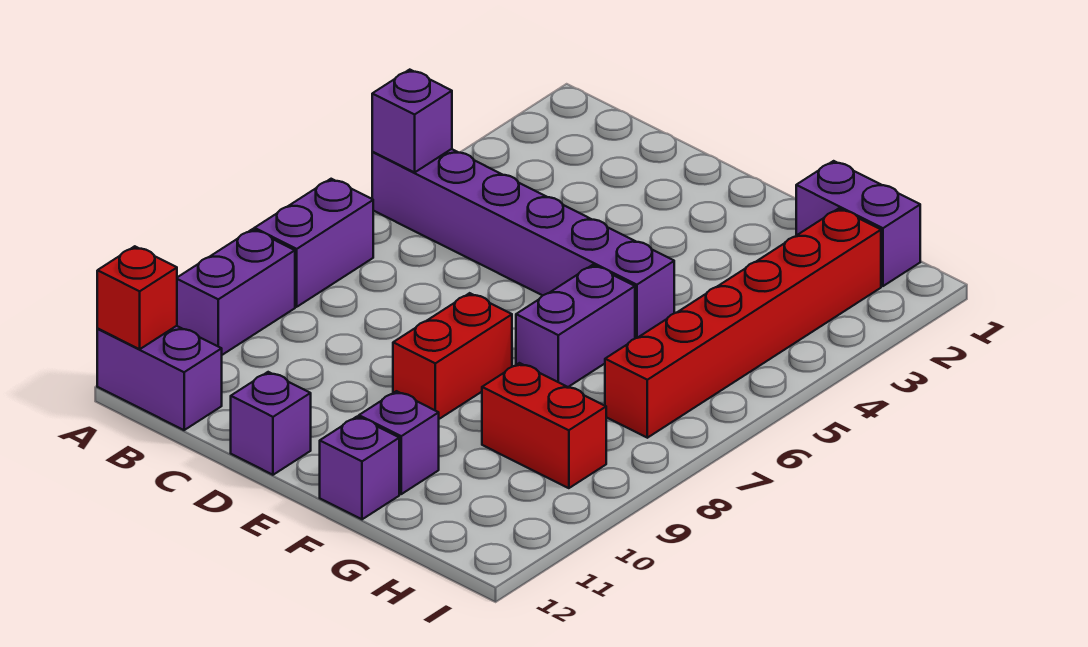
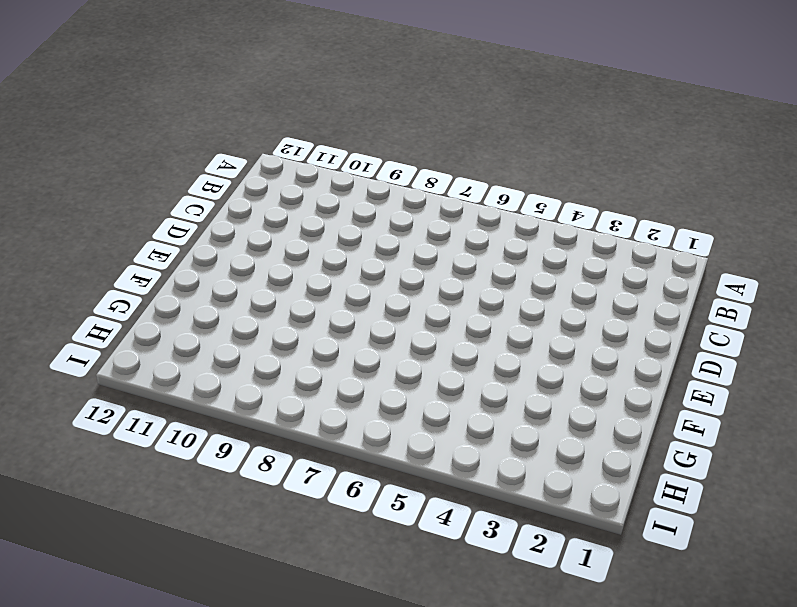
none -> purple brick A5:F5 level 1
none -> purple brick A7:A8 level 1
none -> purple brick A9:A10 level 1

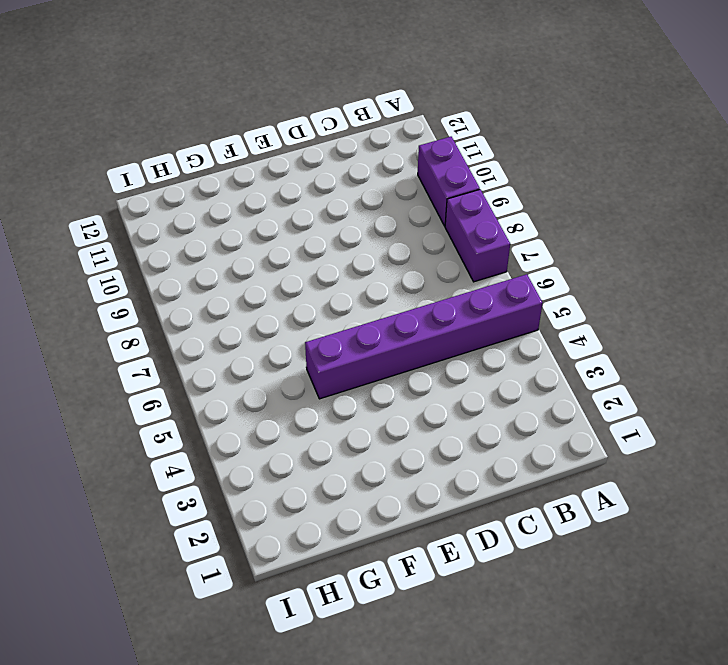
none -> purple brick A12:B12 level 1
none -> purple brick D12 level 1
none -> red brick E8:E9 level 1

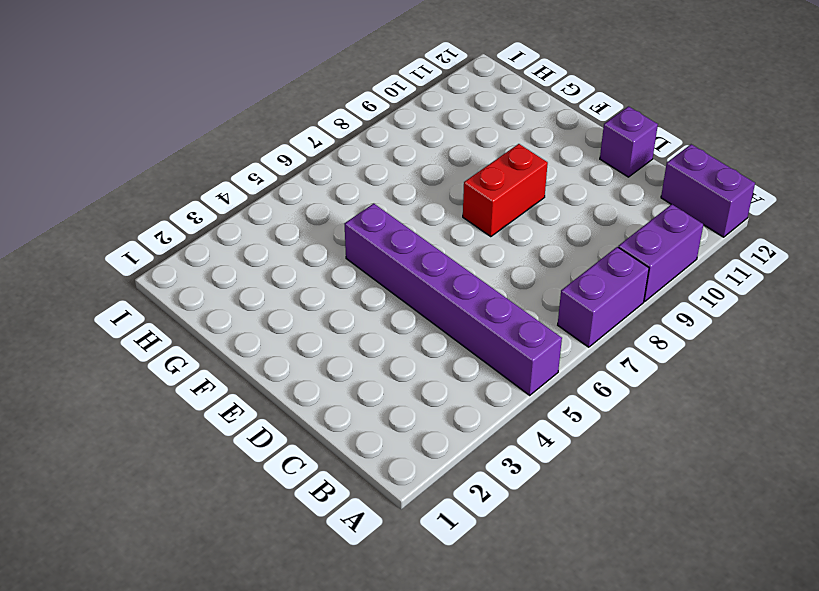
none -> purple brick F6:F7 level 1
none -> purple brick F11 level 1
none -> purple brick F12 level 1

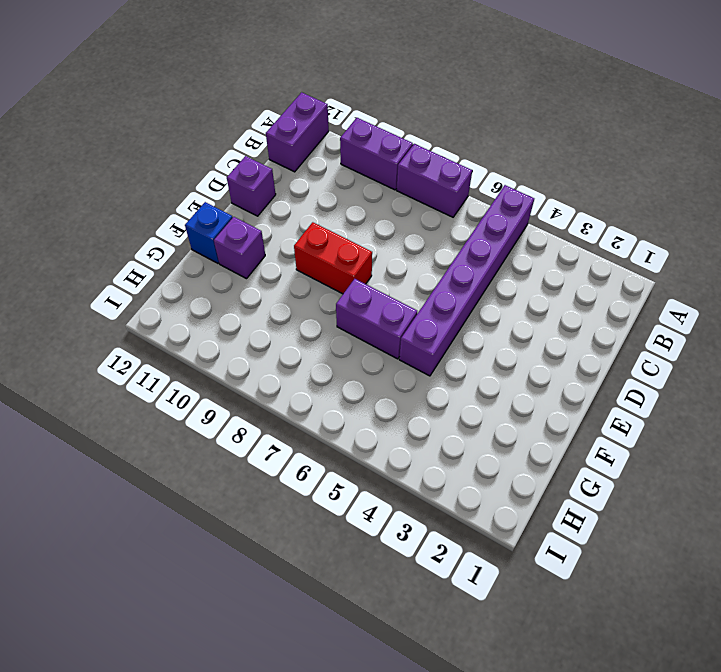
blue brick F12 level 1 -> purple brick F12 level 1
none -> purple brick G1:H1 level 1
none -> red brick G9:H9 level 1
none -> red brick H2:H7 level 1

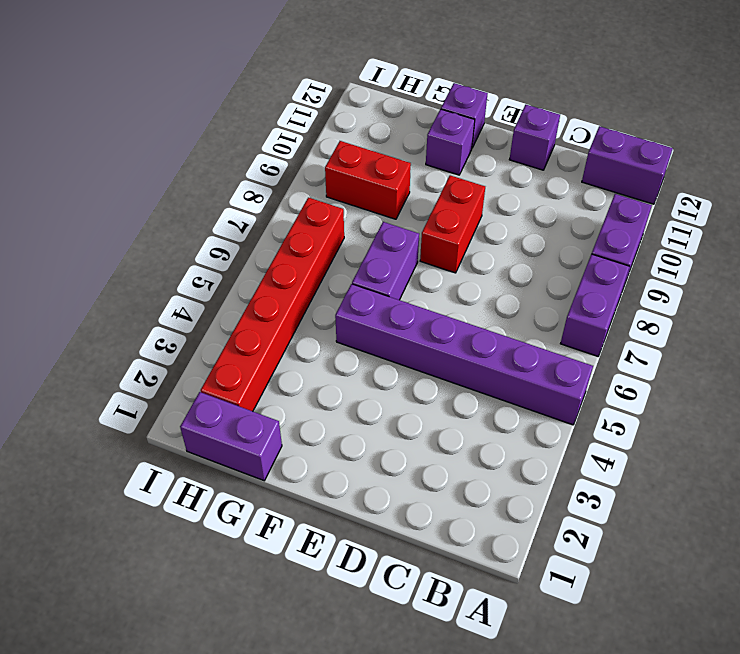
none -> purple brick A5 level 2
none -> red brick A12 level 2

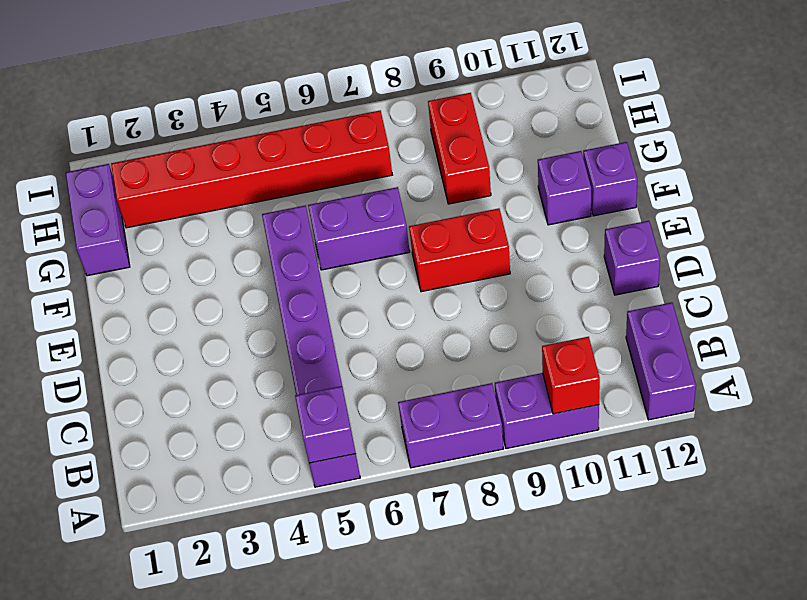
red brick A10 level 2 -> red brick A12 level 2

